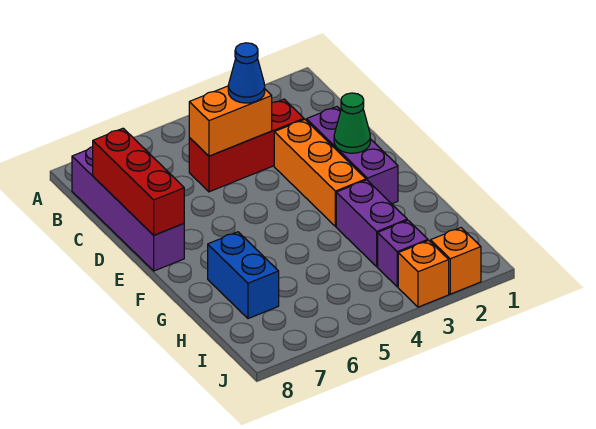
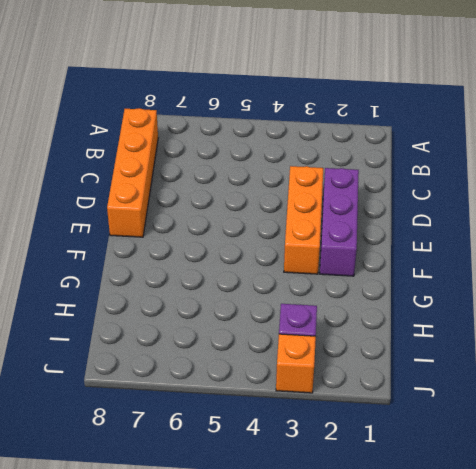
orange brick B8:E8 level 1 -> purple brick B8:E8 level 1
none -> red brick C3:C5 level 1
none -> purple brick G3:H3 level 1
none -> blue brick G7:H7 level 1

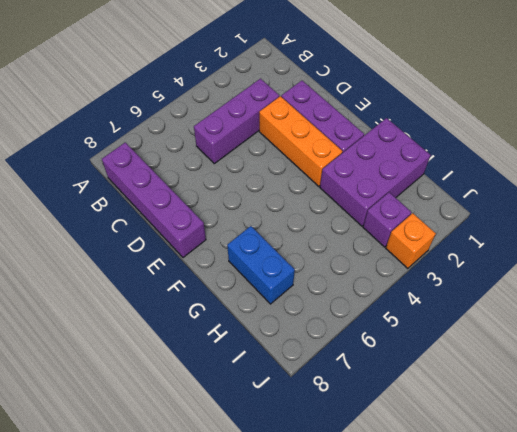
purple brick C3:C5 level 1 -> red brick C3:C5 level 1
purple brick G1:H3 level 1 -> purple brick G3:H3 level 1
none -> orange brick J2 level 1
none -> orange brick C4:C5 level 2
none -> red brick C8:E8 level 2

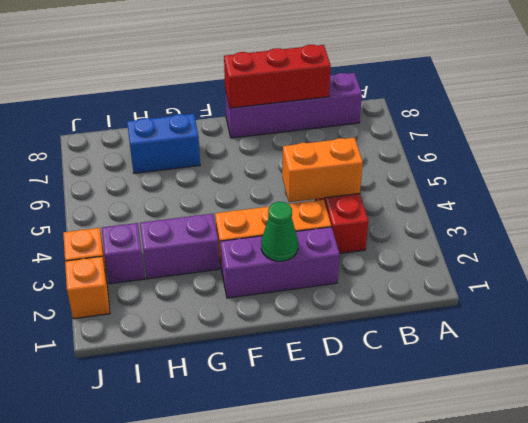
orange brick C4:D4 level 2 -> orange brick C4:C5 level 2
none -> blue cone C4 level 3

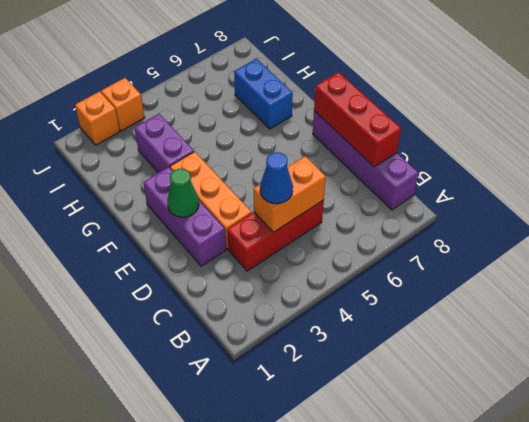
none -> purple brick I3 level 1

